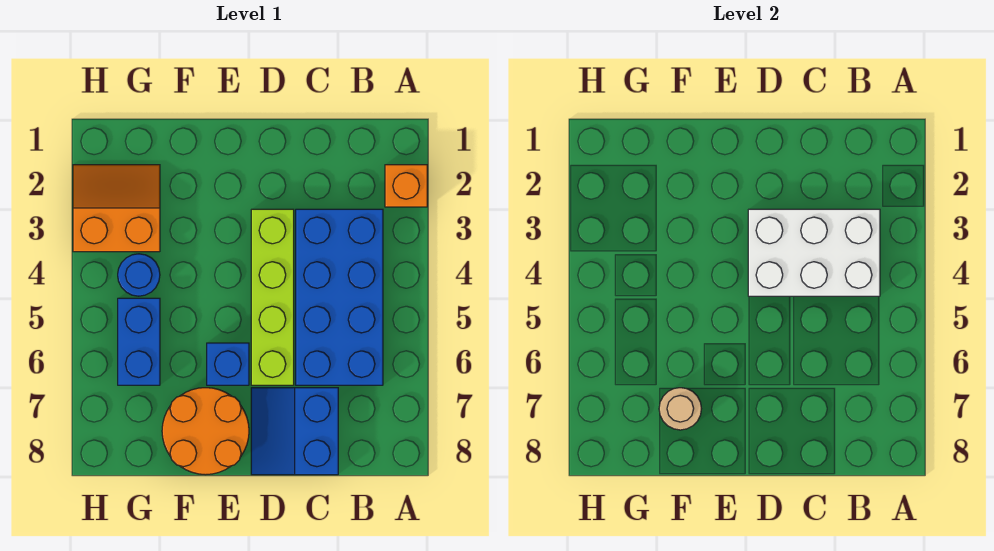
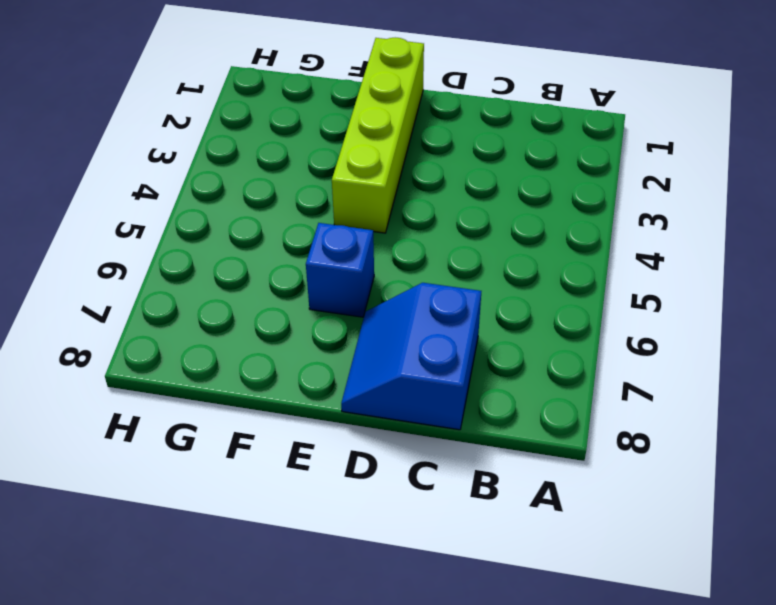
lime brick E1:E4 level 1 -> lime brick D3:D6 level 1
none -> orange brick A2 level 1
none -> blue brick B3:C6 level 1

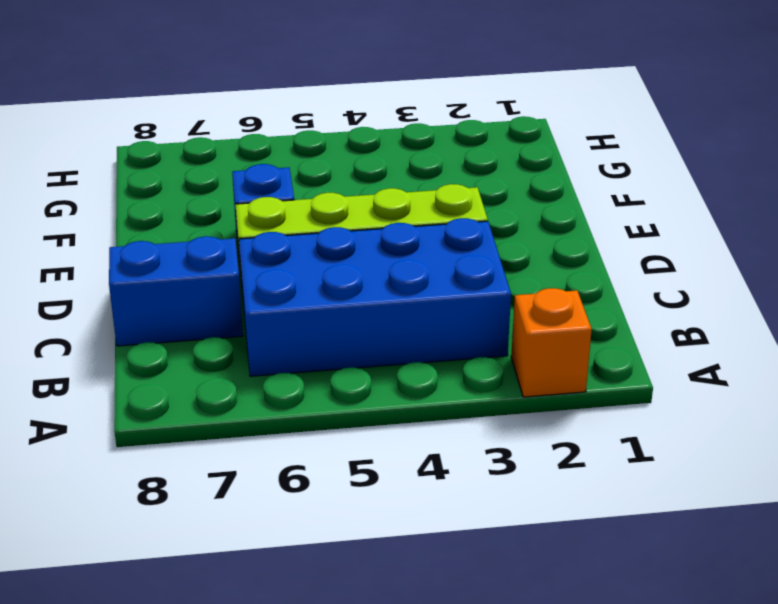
none -> orange round brick E7:F8 level 1
none -> orange slope G2:H3 level 1 top 3

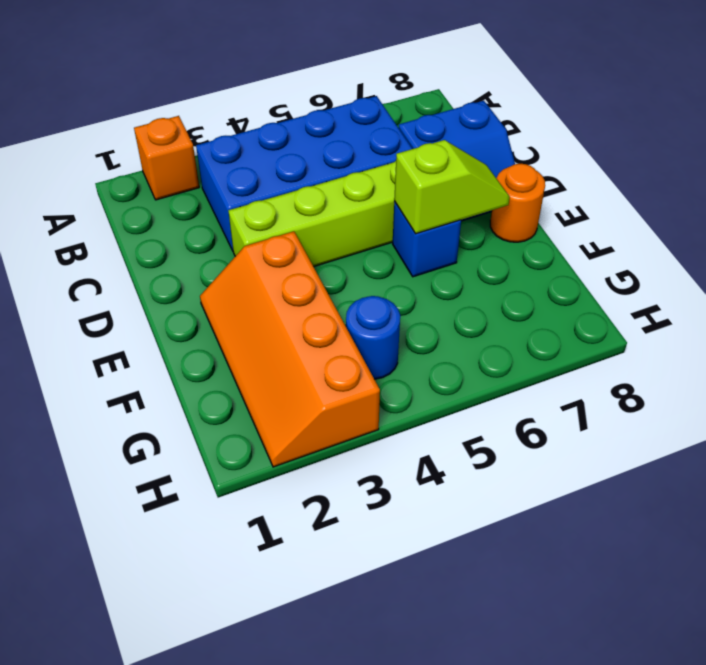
orange slope E2:H3 level 1 top 3 -> orange slope G2:H3 level 1 top 3
lime slope E6:E7 level 2 top 6 -> none
orange round brick E8 level 1 -> orange round brick E7:F8 level 1
none -> blue brick G5:G6 level 1
none -> white brick B3:D4 level 2

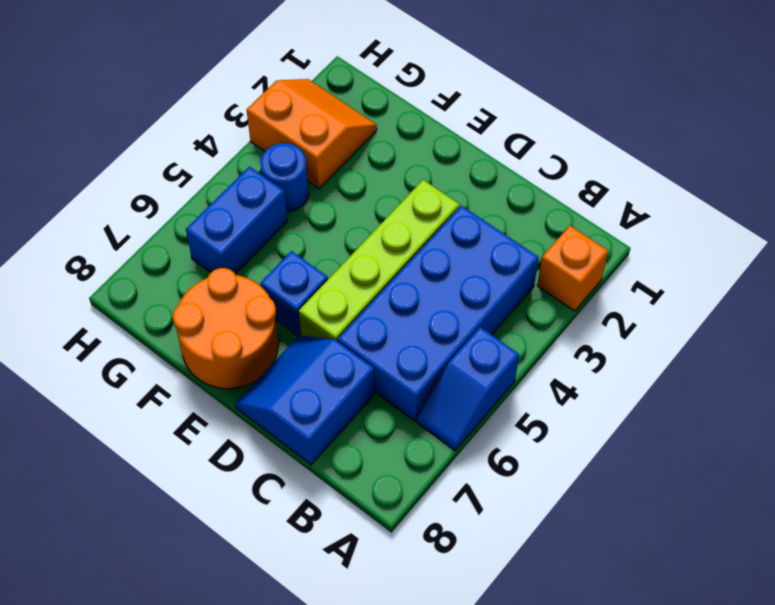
blue slope A5:A6 level 1 top 5 -> none
none -> white brick B3:D4 level 2
none -> tan round brick F7 level 2

